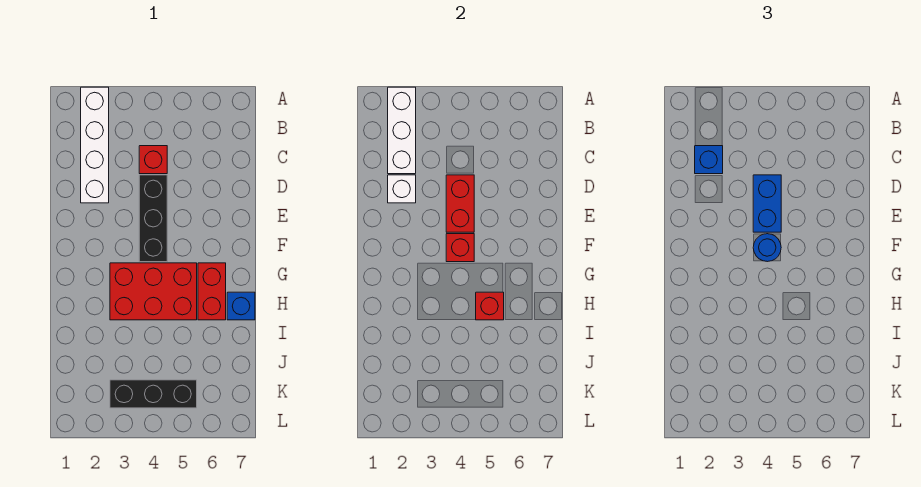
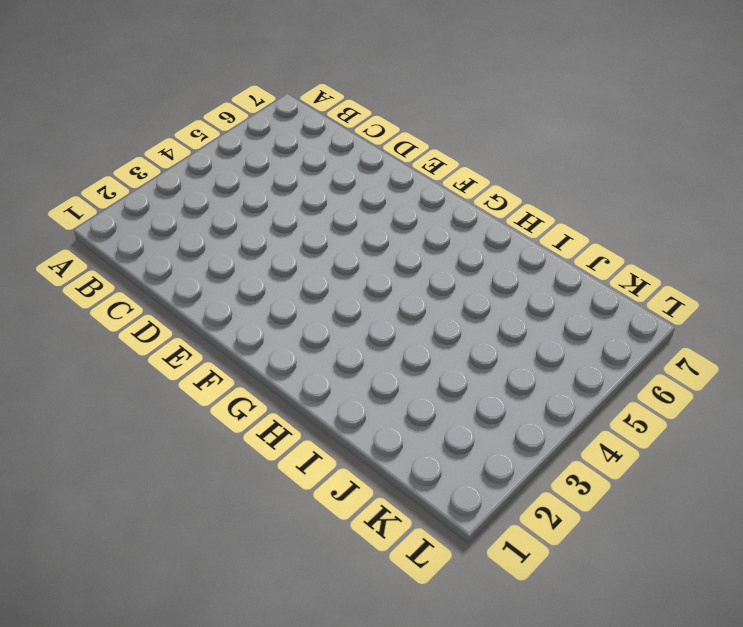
none -> white brick A2:D2 level 1
none -> red brick C4 level 1
none -> black brick D4:F4 level 1

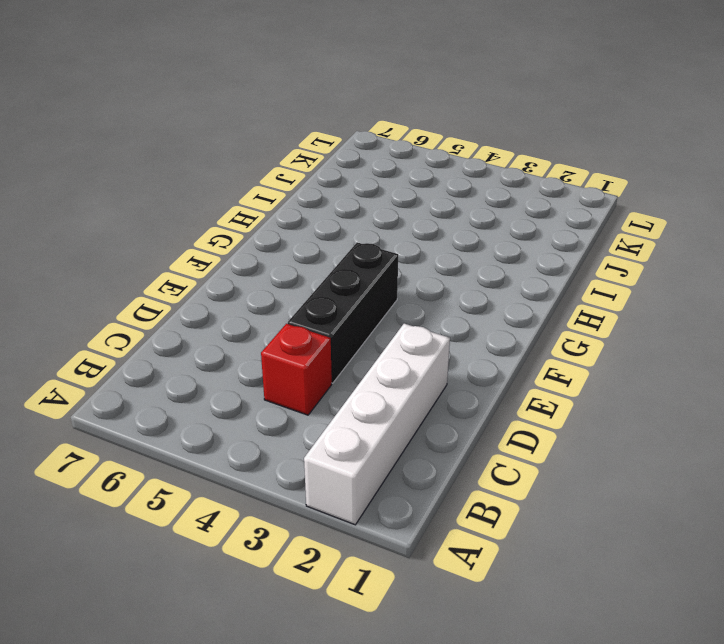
none -> red brick G3:H5 level 1
none -> red brick G6:H6 level 1
none -> blue brick H7 level 1

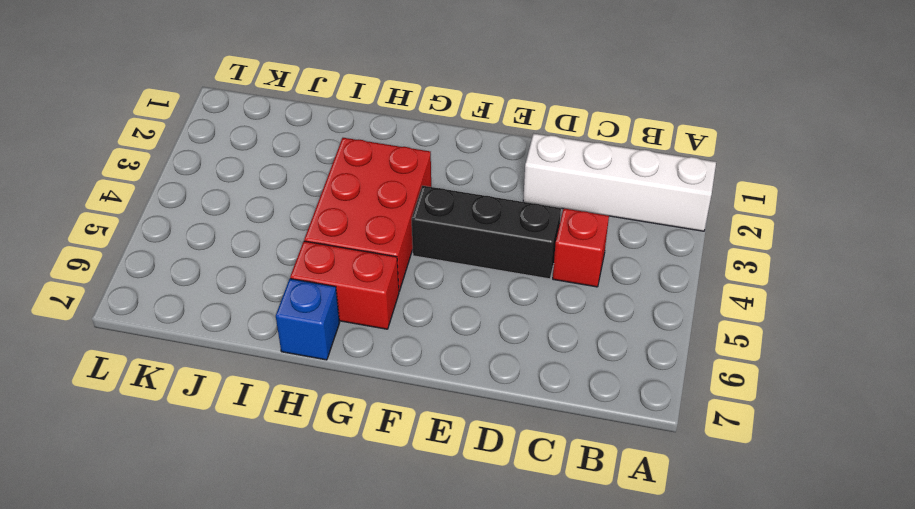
none -> black brick K3:K5 level 1
none -> white brick A2:C2 level 2
none -> white brick D2 level 2

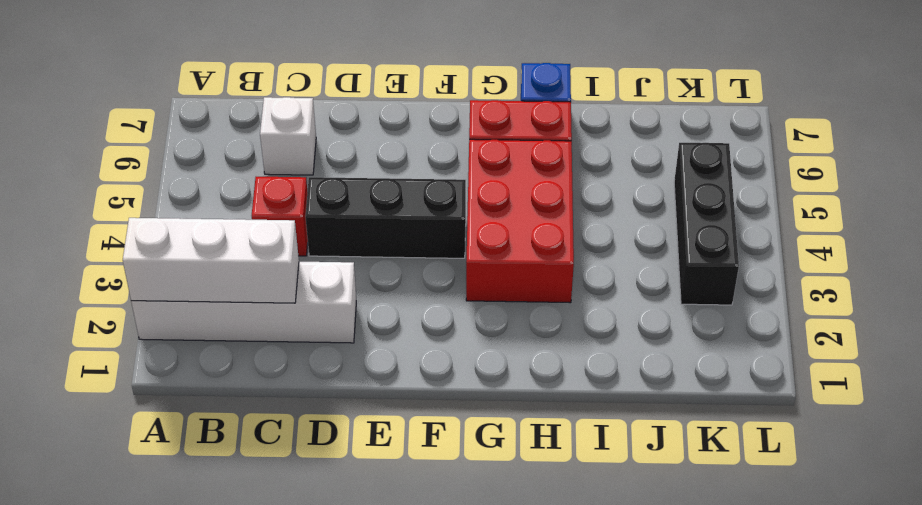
white brick C6 level 1 -> white brick D2 level 2
none -> red brick D4:E4 level 2
none -> red brick F4 level 2
none -> red brick H5 level 2

